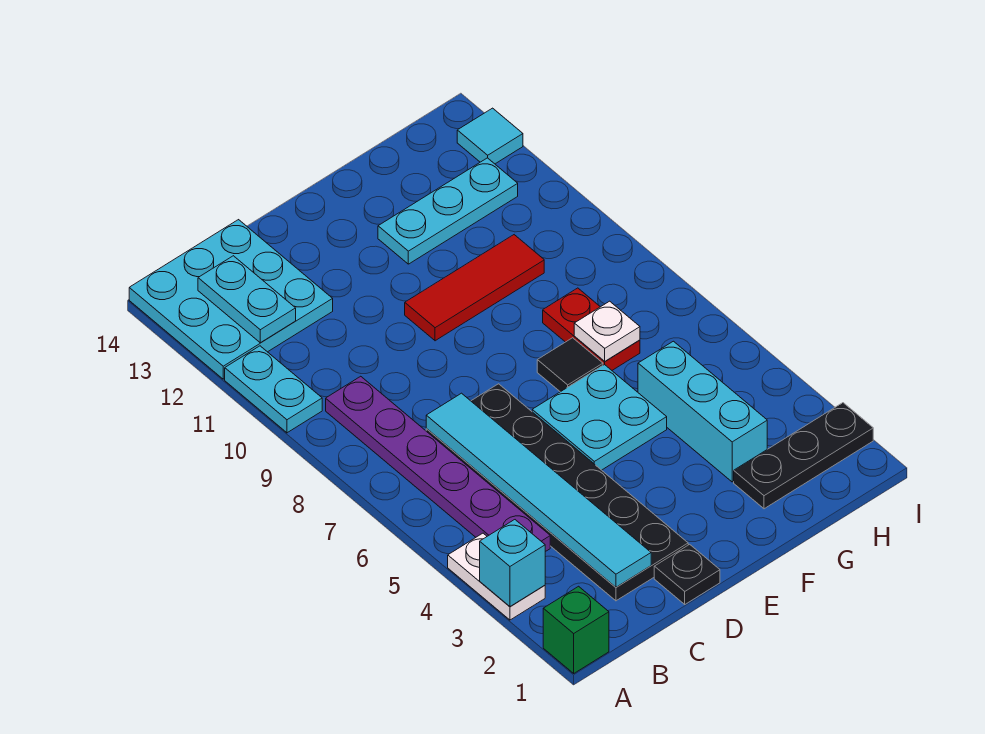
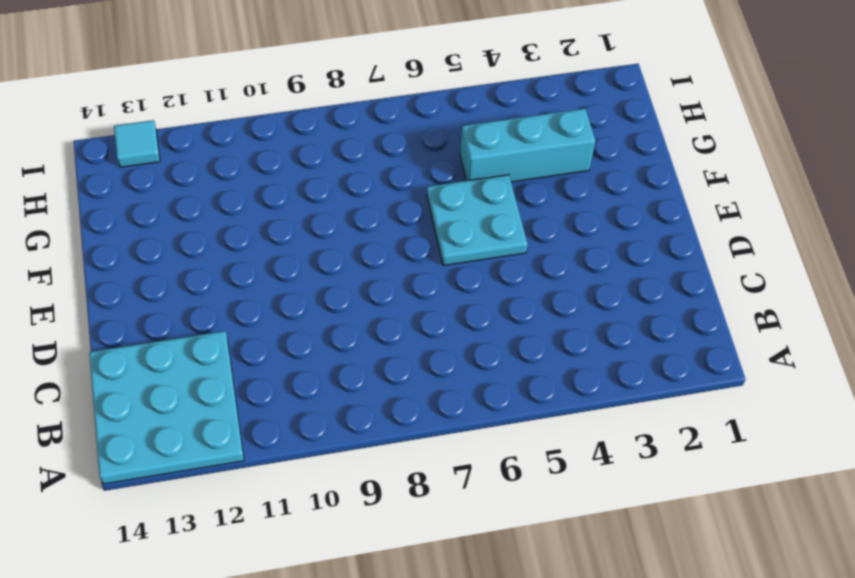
none -> green brick A1 level 1
none -> white plate A3:A4 level 1
none -> cyan plate A10:A11 level 1

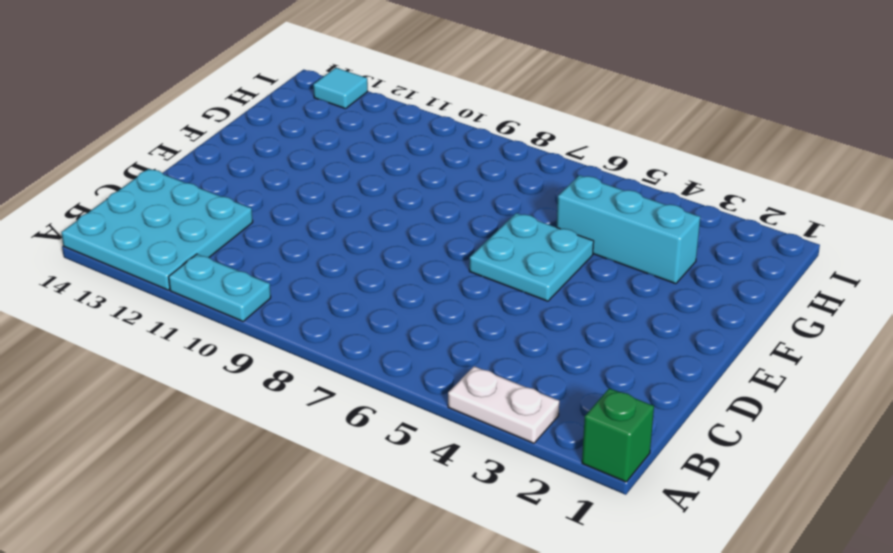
none -> purple plate B4:B9 level 1
none -> black plate C2:D7 level 1
none -> black plate D1 level 1

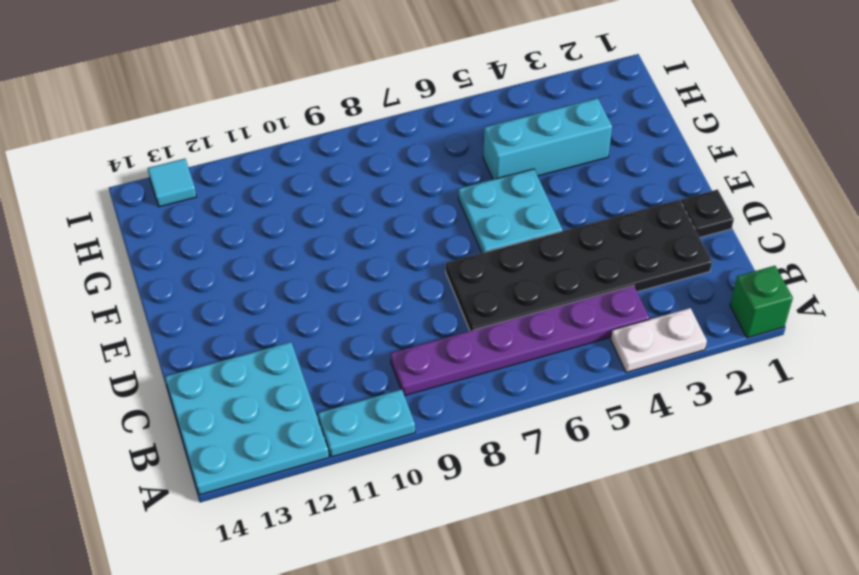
none -> red tile E10:G10 level 1
none -> black tile F7 level 1
none -> cyan plate F12:H12 level 1

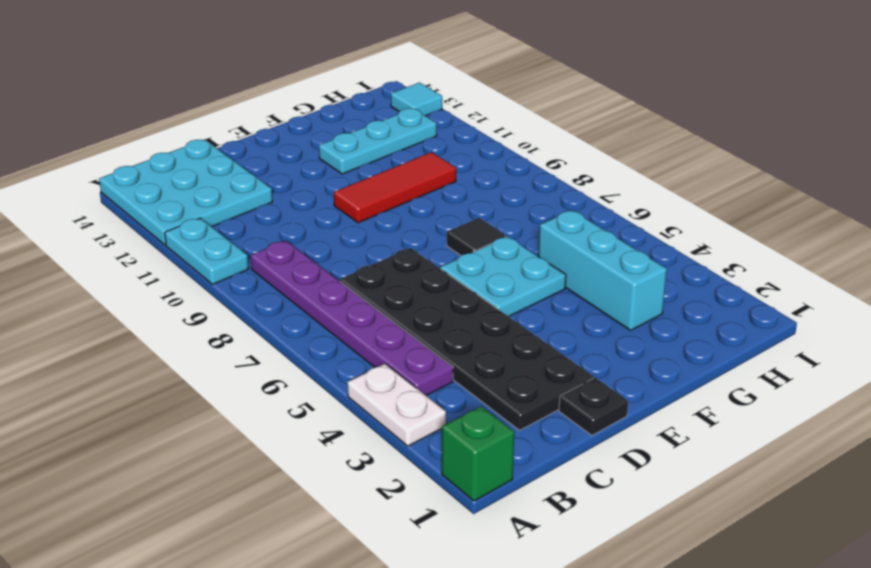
none -> black plate G2:I2 level 1
none -> red plate G7:G8 level 1
none -> cyan brick A3 level 2

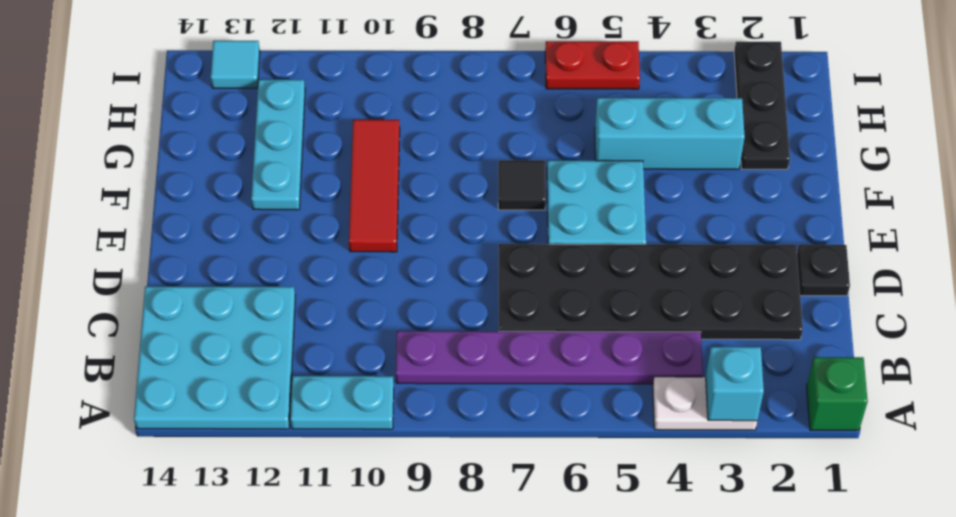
red plate I5:I6 level 1 -> red plate G7:G8 level 1
none -> cyan plate B12:B13 level 2
none -> cyan tile C2:C7 level 2
none -> white plate G7 level 2

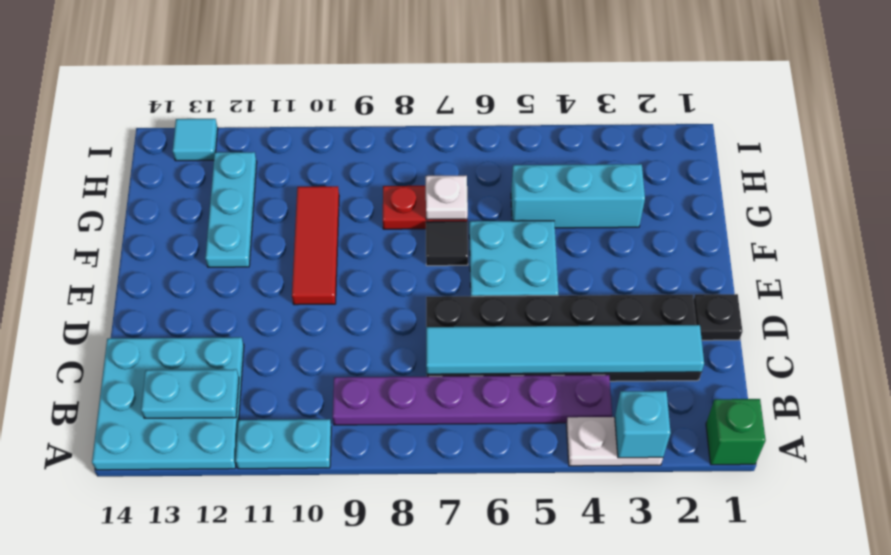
none -> black plate G2:I2 level 1

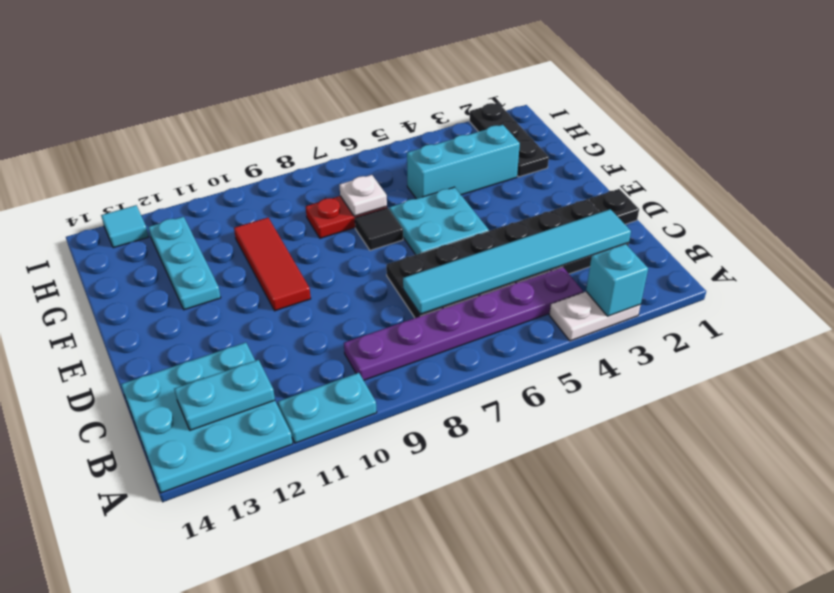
none -> green brick A1 level 1

